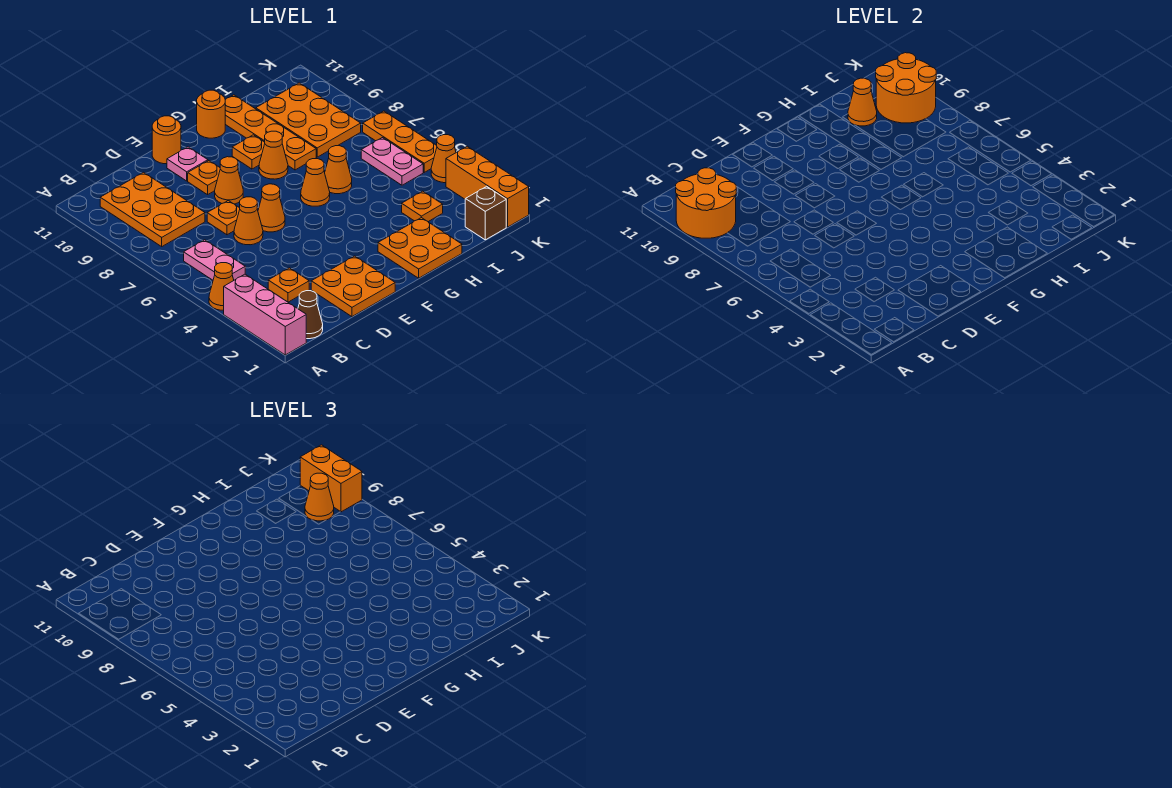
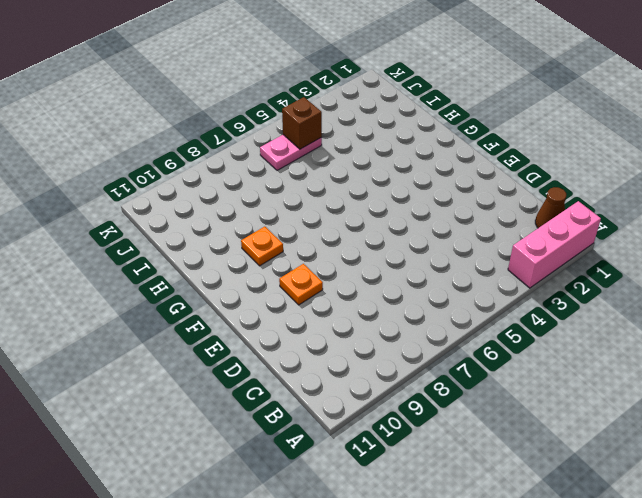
brown brick J5 level 2 -> brown brick J1 level 1
none -> orange cone A4 level 1
none -> pink plate B5:B6 level 1
none -> orange plate B8:C10 level 1
none -> orange plate C3 level 1

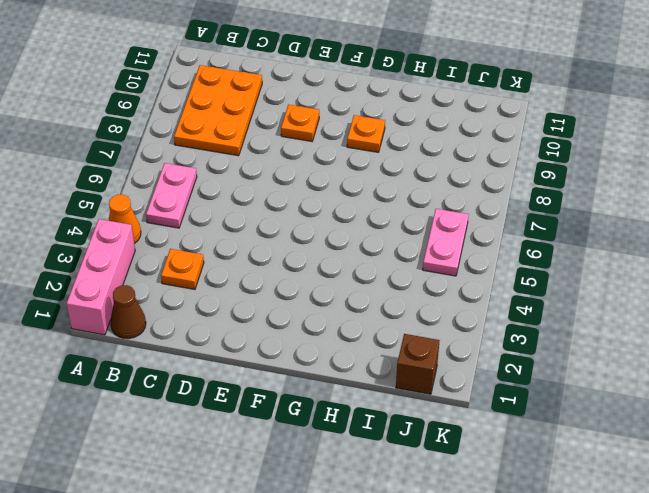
none -> orange plate D1:E2 level 1
none -> orange cone D6 level 1
none -> orange plate D7 level 1
none -> orange cone E6 level 1

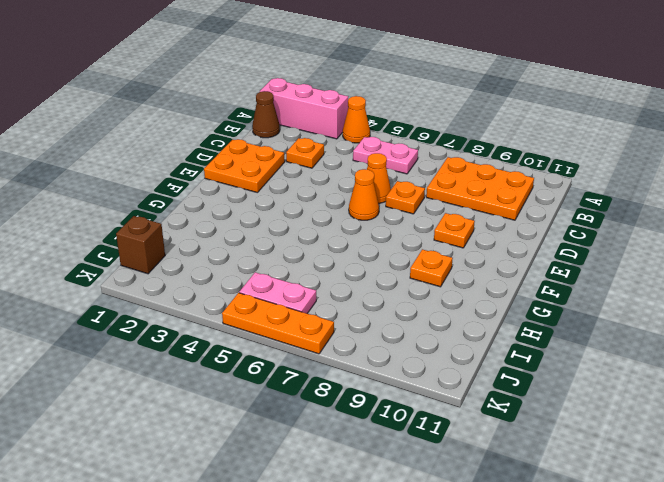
none -> orange cone E8 level 1
none -> pink plate E10 level 1
none -> orange round brick E11 level 1
none -> orange plate G1:H2 level 1

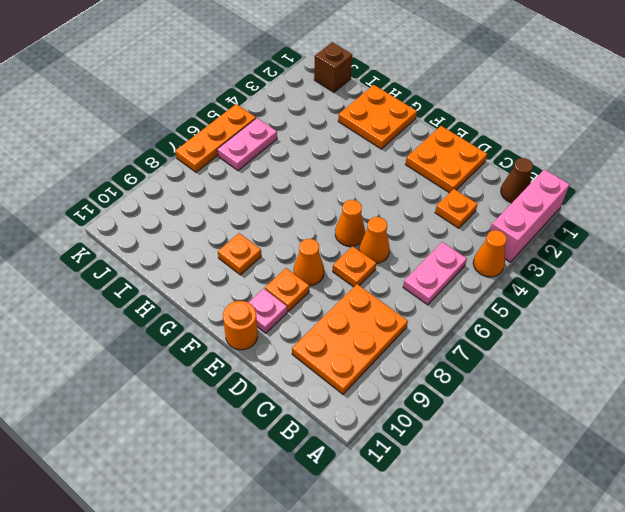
none -> orange cone G6 level 1
none -> orange cone G8 level 1
none -> orange round brick G11 level 1
none -> orange cone H6 level 1

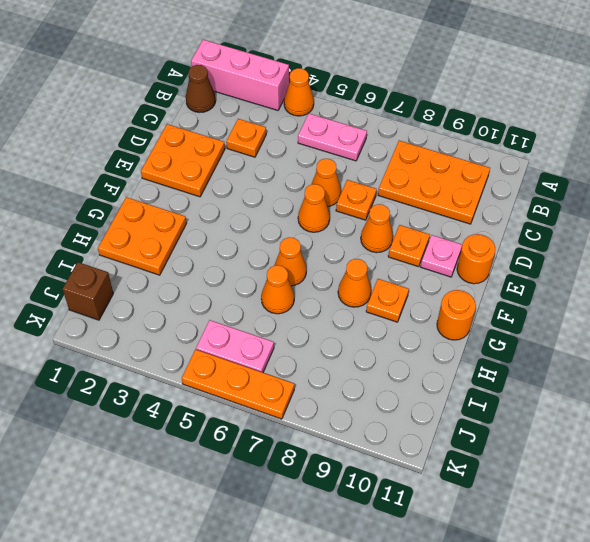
none -> orange plate H8:H11 level 1
none -> orange plate I3 level 1
none -> orange plate I8:J10 level 1
none -> orange brick K1:K3 level 1

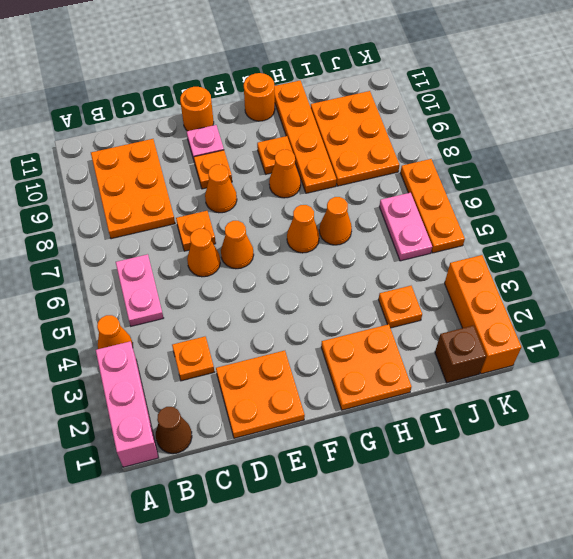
none -> orange cone K4 level 1
none -> orange round brick A9:B10 level 2
none -> orange cone I10 level 2
none -> orange round brick J9:K10 level 2

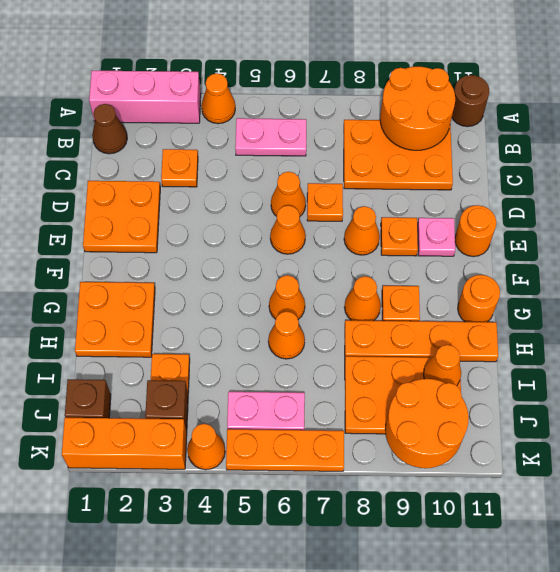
brown round brick A11 level 1 -> none
brown brick J3 level 1 -> none
none -> orange cone J9 level 3
none -> orange brick K9:K10 level 3

